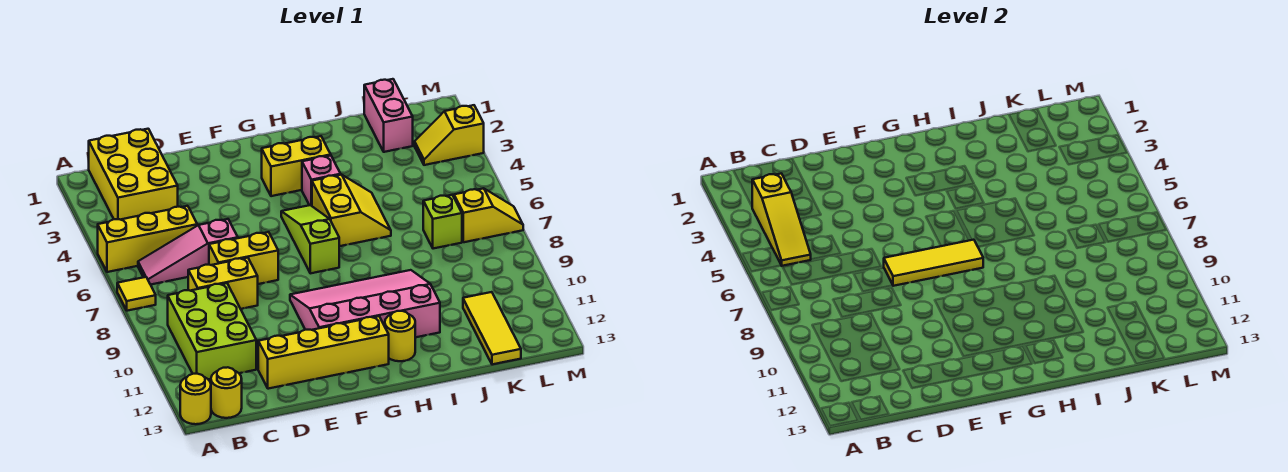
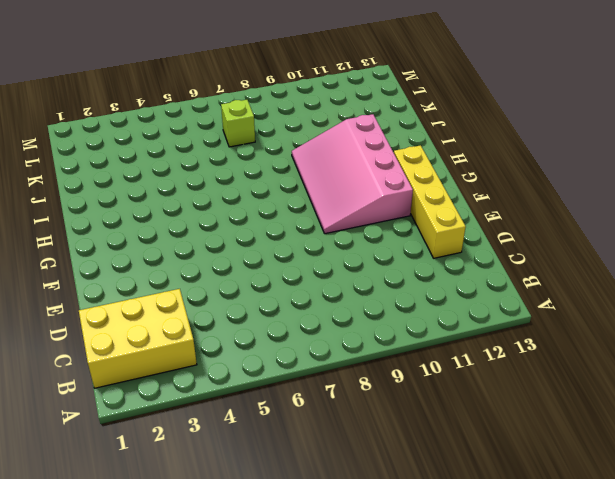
none -> yellow brick A5:C5 level 1
none -> yellow tile A7 level 1
none -> yellow round brick A13 level 1

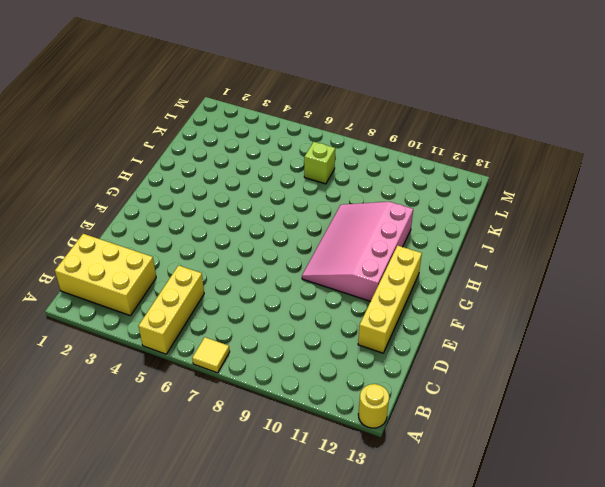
none -> pink slope B6:D6 level 1 top D
none -> lime brick B9:C11 level 1
none -> yellow round brick B13 level 1

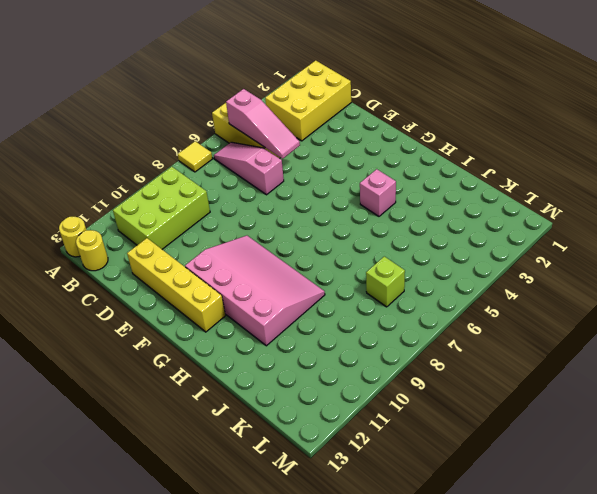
pink slope B5:D5 level 2 top B -> yellow slope B3:B5 level 2 top 3
none -> yellow brick C8:D8 level 1
none -> yellow brick D7:E7 level 1
none -> yellow brick G3:H3 level 1

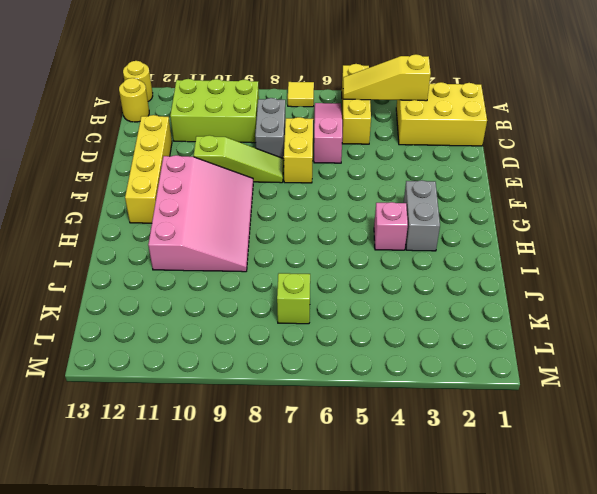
grey brick C8:D8 level 1 -> yellow brick C8:D8 level 1
lime slope E8:E10 level 1 top 10 -> lime slope G5:G7 level 1 top 7
grey brick G3:H3 level 1 -> yellow brick G3:H3 level 1
none -> yellow slope H5:I6 level 1 top H
none -> yellow round brick H12 level 1
none -> pink brick K1:K2 level 1

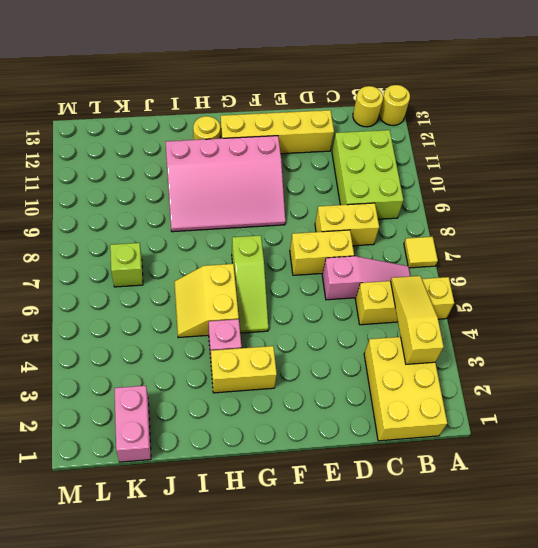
none -> yellow tile K11:K13 level 1
none -> yellow slope L3:M3 level 1 top M
none -> yellow slope L7:M7 level 1 top L

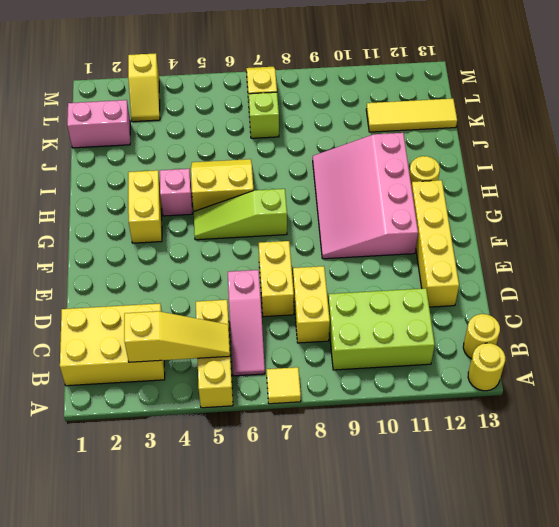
none -> yellow tile E7:G7 level 2

